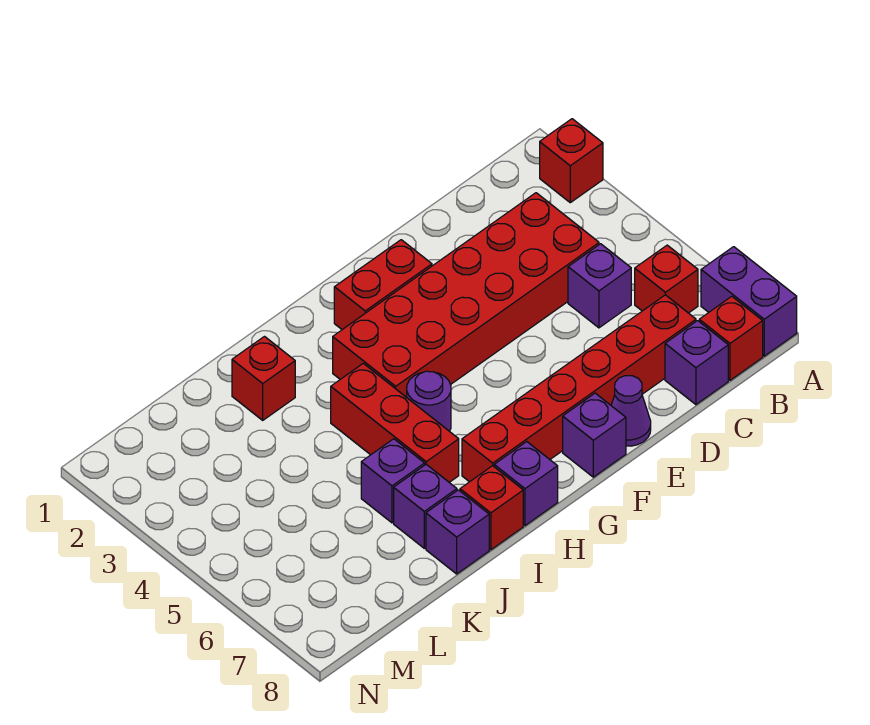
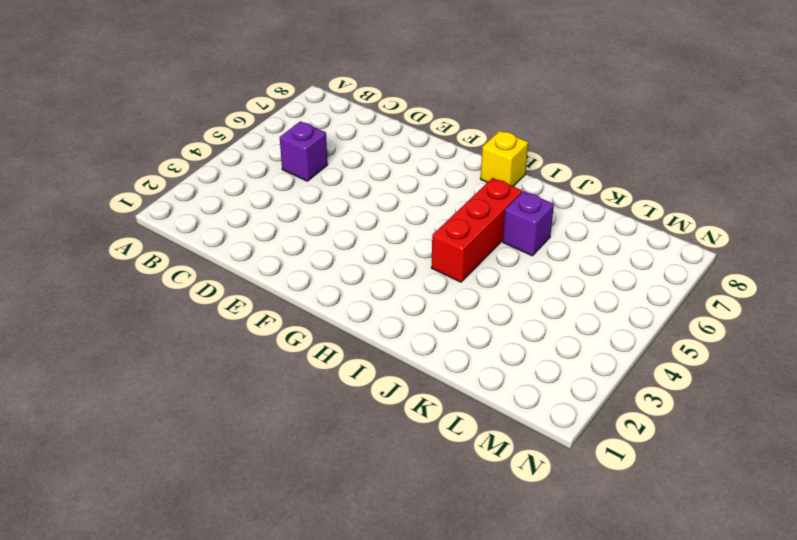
yellow brick H8 level 1 -> purple brick H8 level 1
none -> red brick A2 level 1
none -> purple brick A7:A8 level 1
none -> red brick B6 level 1

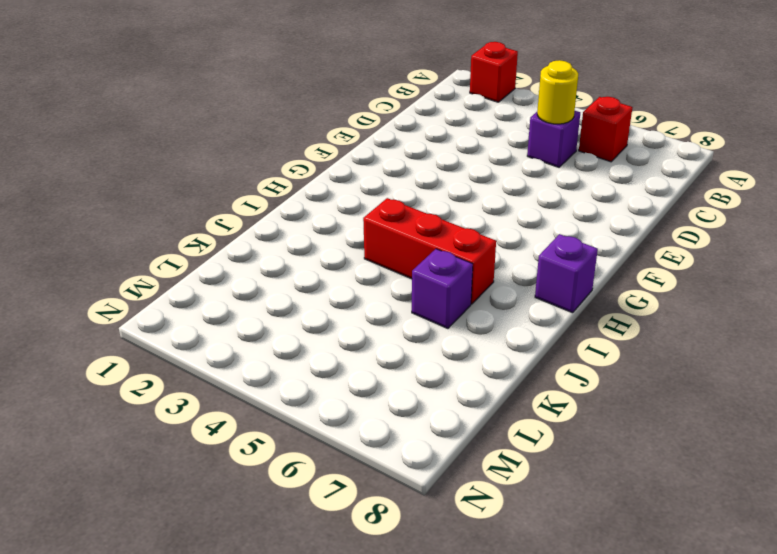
yellow round brick C5 level 2 -> none
none -> purple brick A7:A8 level 1
none -> red brick B8 level 1
none -> red brick C3:H4 level 1

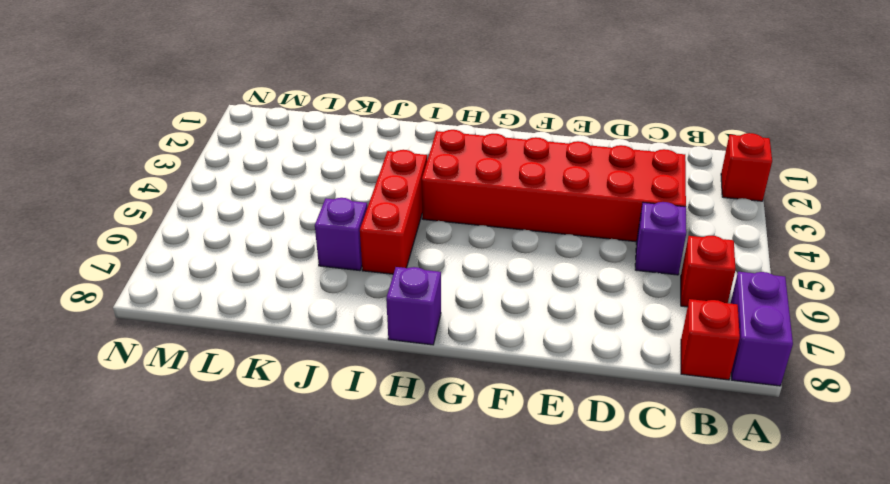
none -> red brick C7:H7 level 1
none -> purple brick C8 level 1
none -> purple cone E8 level 1

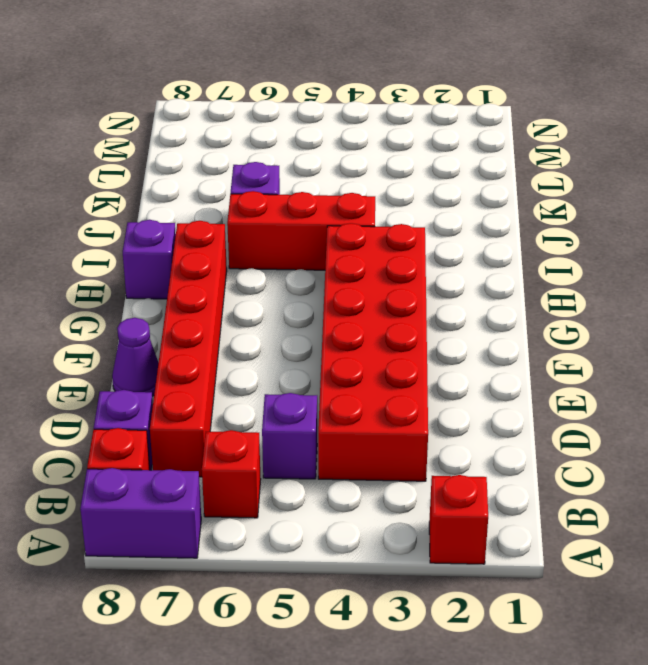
none -> red brick F2:G2 level 1
none -> purple brick F8 level 1
none -> purple round brick H5 level 1

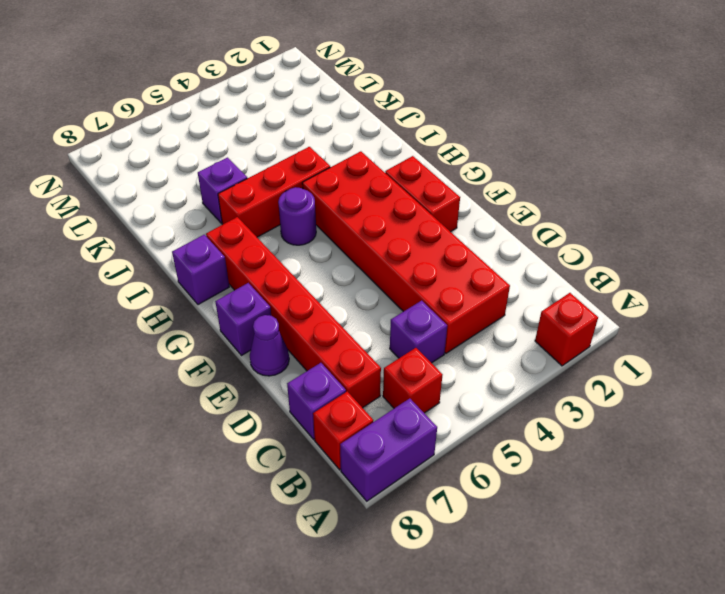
none -> red brick I8 level 1
none -> red brick J2 level 1
none -> purple brick J7 level 1

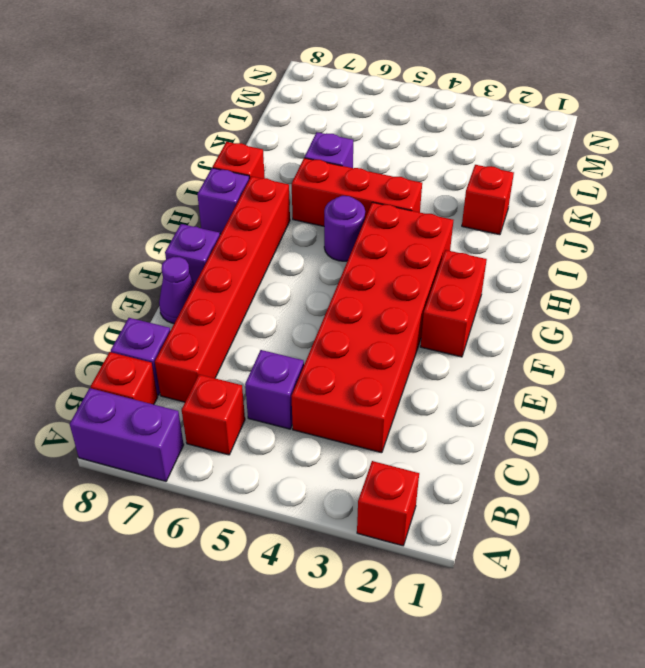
none -> purple brick J7 level 1
none -> purple brick J8 level 1

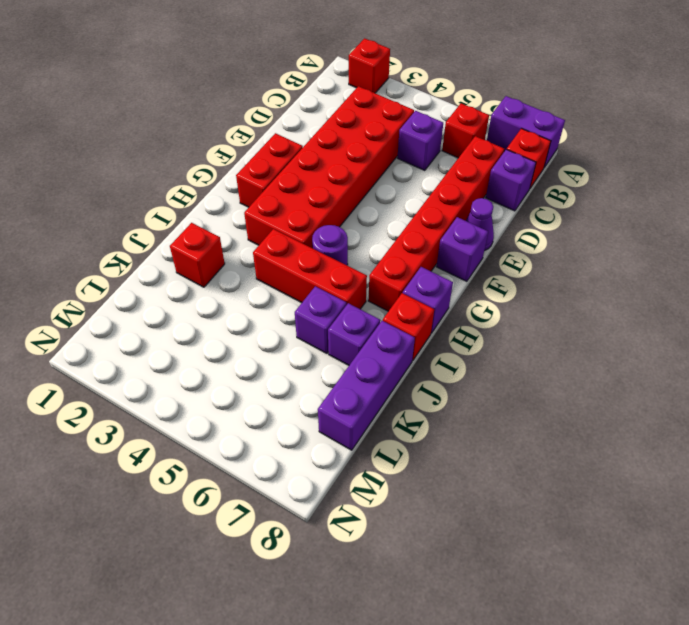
purple brick J8:L8 level 1 -> purple brick J8 level 1

